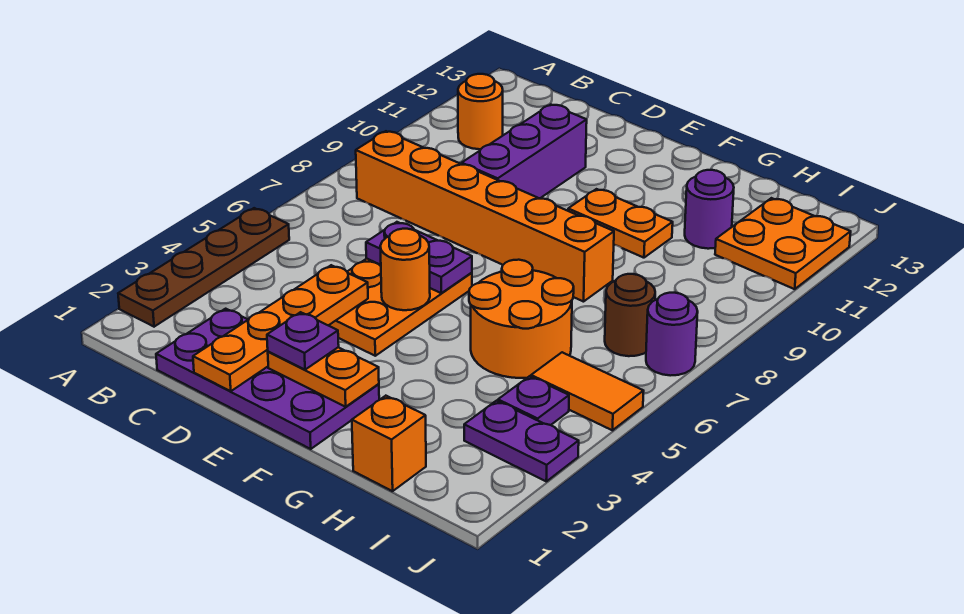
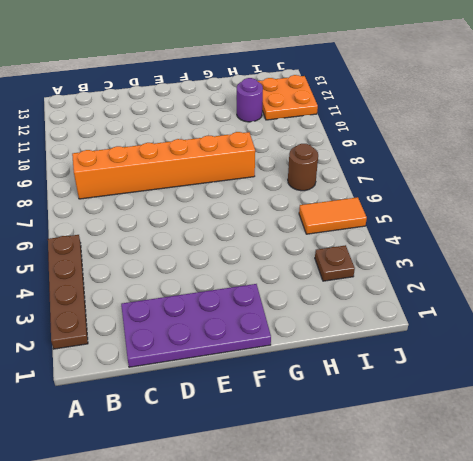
brown plate I3 level 1 -> purple plate I3:J3 level 1
none -> orange round brick B11 level 1
none -> orange plate D4:E6 level 1
none -> purple brick D9:D11 level 1

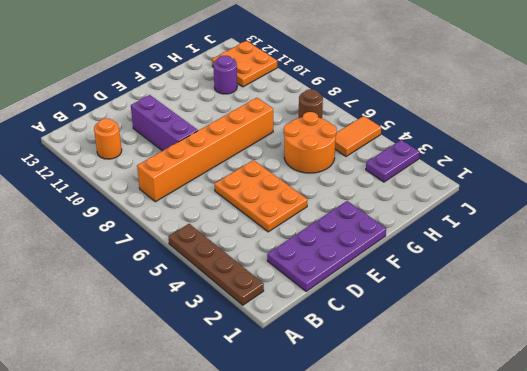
none -> orange plate F10:G10 level 1
none -> orange brick H1 level 1
none -> purple plate I4 level 1

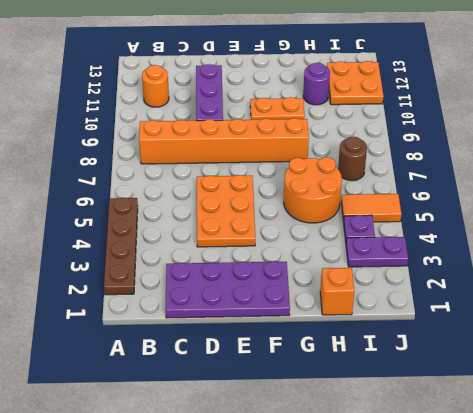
none -> purple round brick J7 level 1
none -> orange plate D1:D4 level 2
none -> purple plate D6:E6 level 2

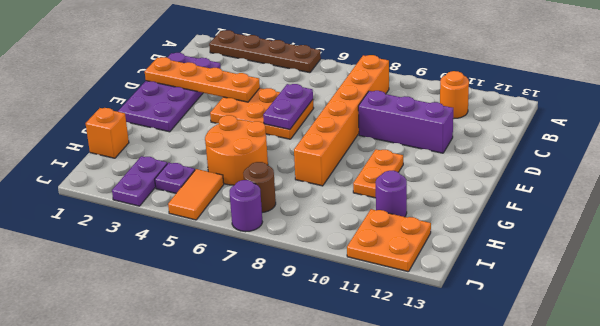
none -> orange plate E2:F2 level 2
none -> orange round brick E5 level 2
none -> purple plate E2 level 3

